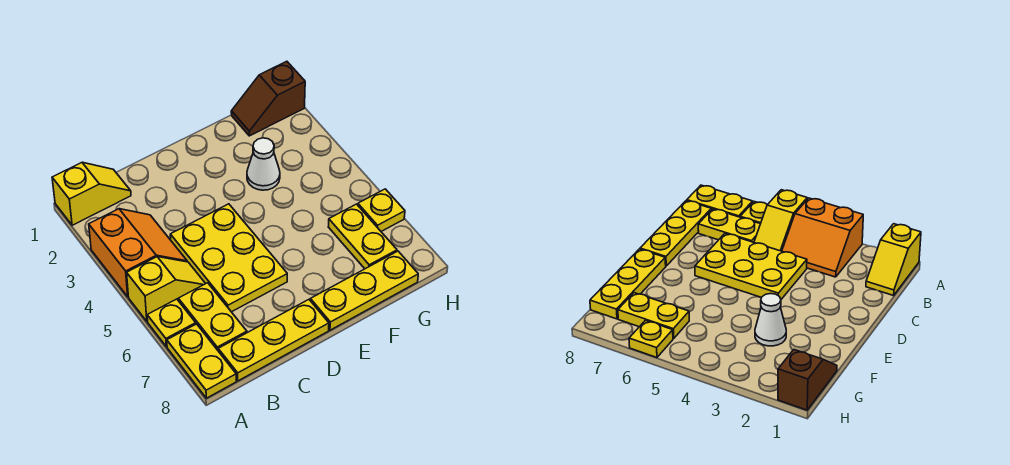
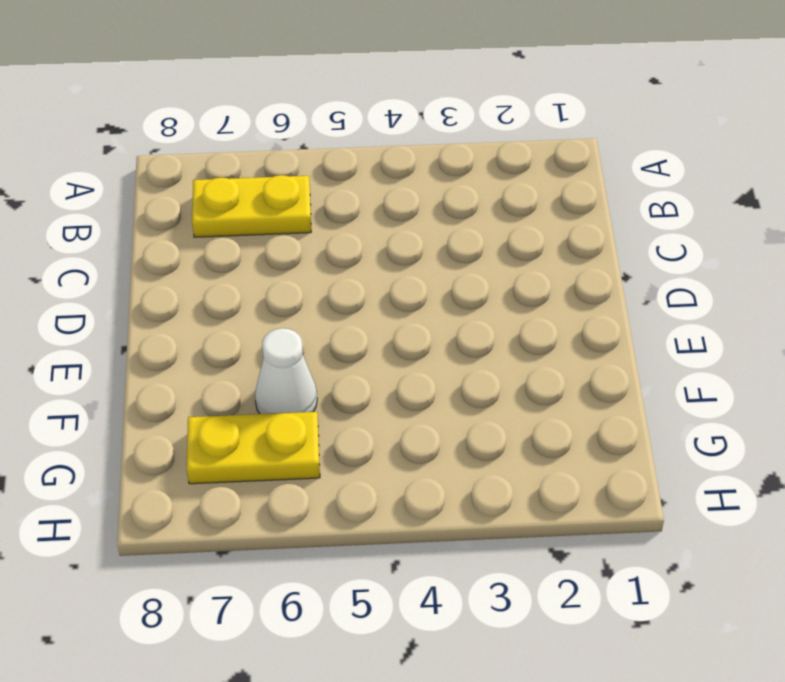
white cone F6 level 1 -> white cone F3 level 1
none -> yellow slope A1:B1 level 1 top A
none -> orange slope A3:B4 level 1 top A
none -> yellow slope A5:B5 level 1 top A

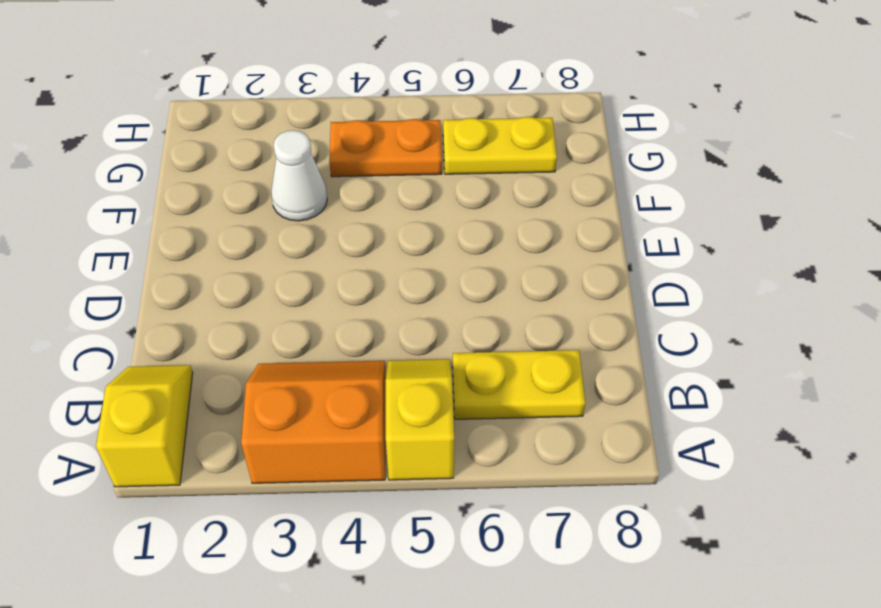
orange plate G4:G5 level 1 -> none
none -> yellow plate A6 level 1
none -> yellow plate A7:A8 level 1
none -> yellow plate B8:D8 level 1

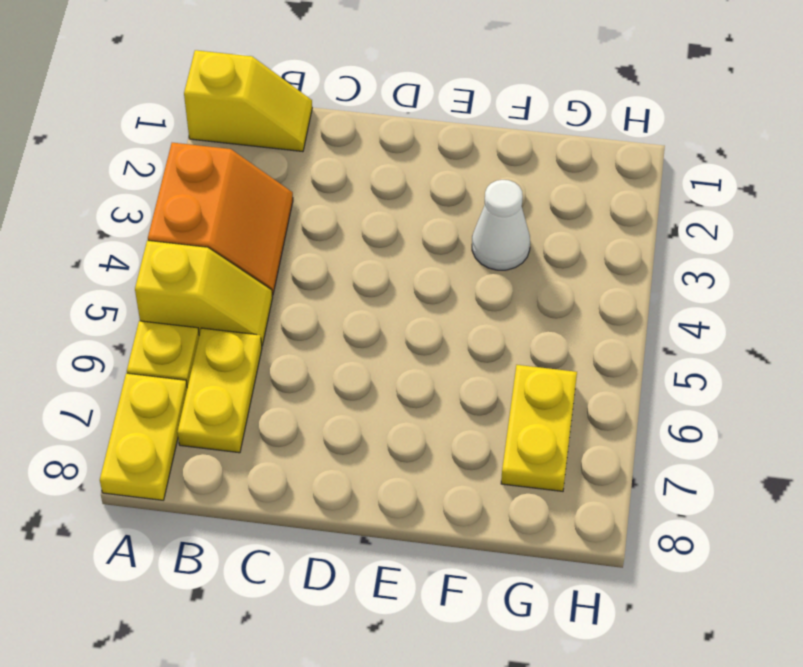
none -> yellow plate B8:D8 level 1
none -> yellow plate C4:D6 level 1
none -> yellow plate E8:G8 level 1

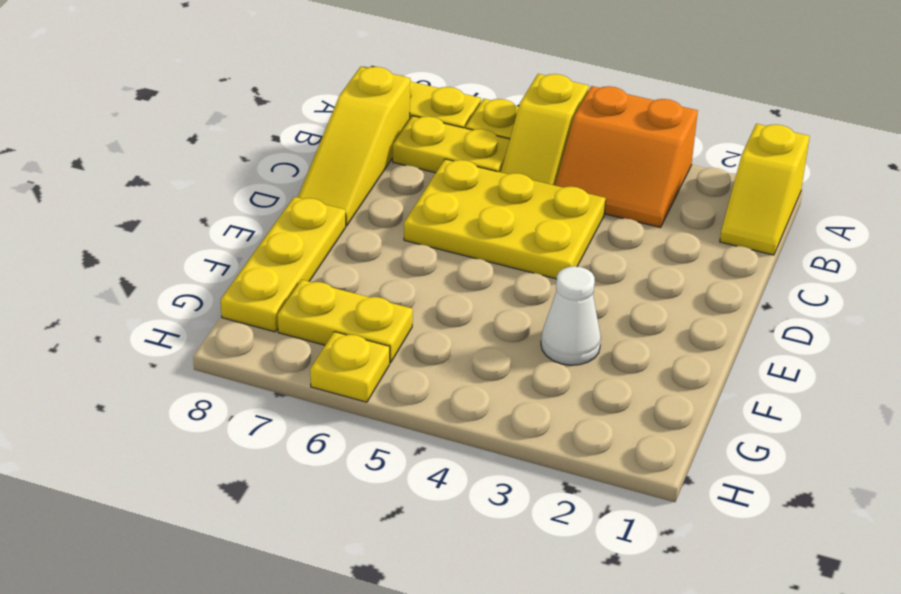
yellow slope B8:D8 level 1 top B -> yellow plate B8:D8 level 1
none -> brown slope G1:H1 level 1 top H

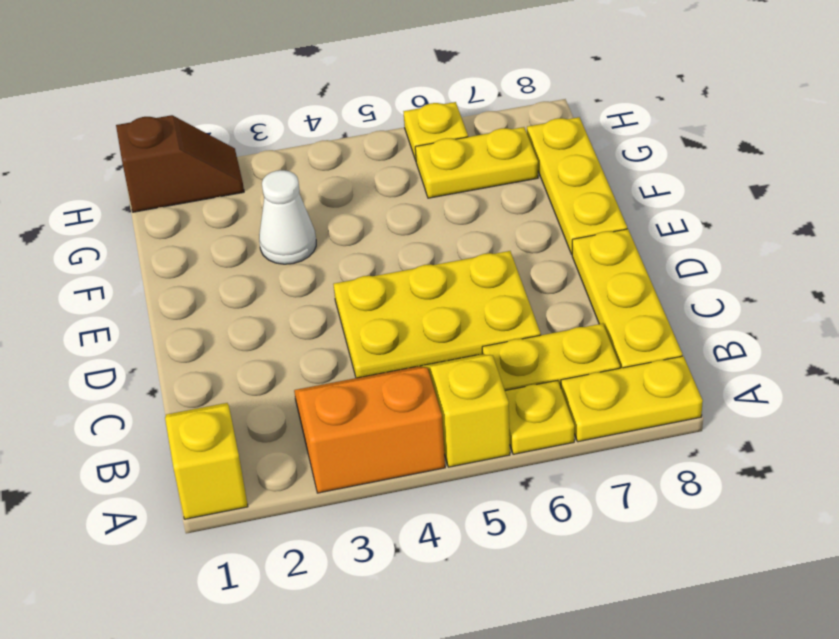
brown slope H1:H2 level 1 top 1 -> brown slope G1:H1 level 1 top H

